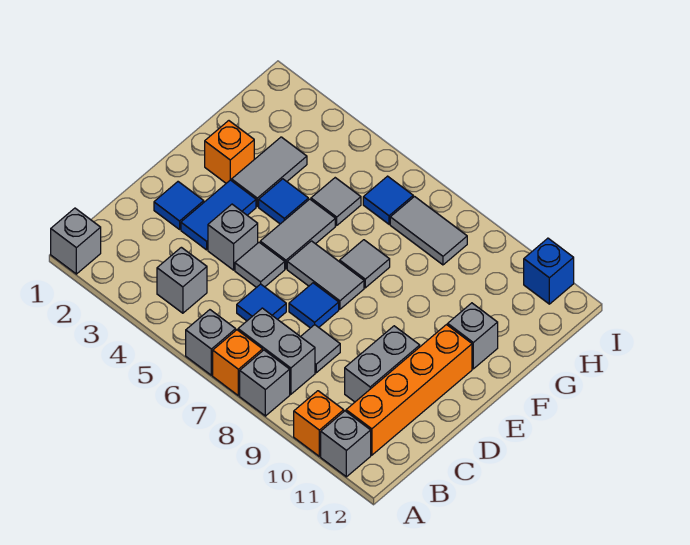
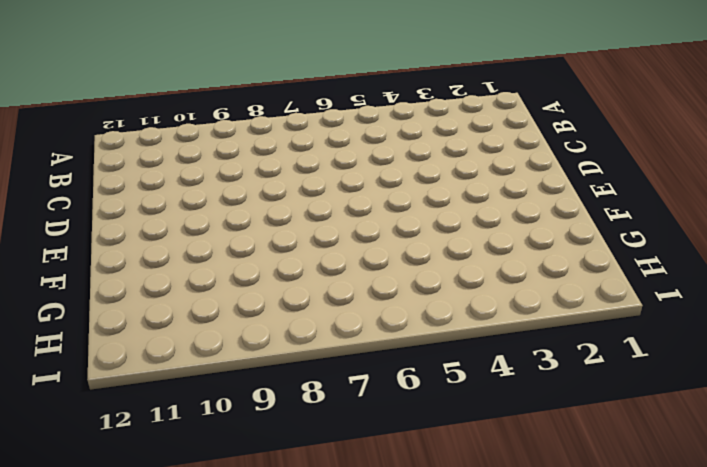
none -> grey brick A1 level 1
none -> grey brick A6 level 1
none -> orange brick A7 level 1

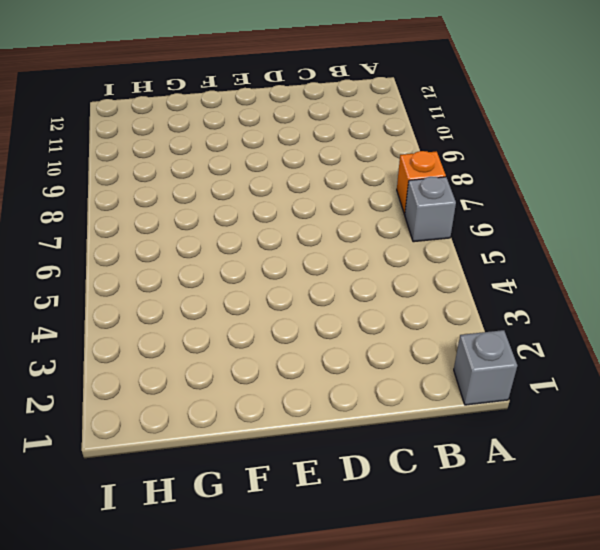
none -> grey brick A8 level 1
none -> orange brick A10 level 1
none -> grey brick A11 level 1

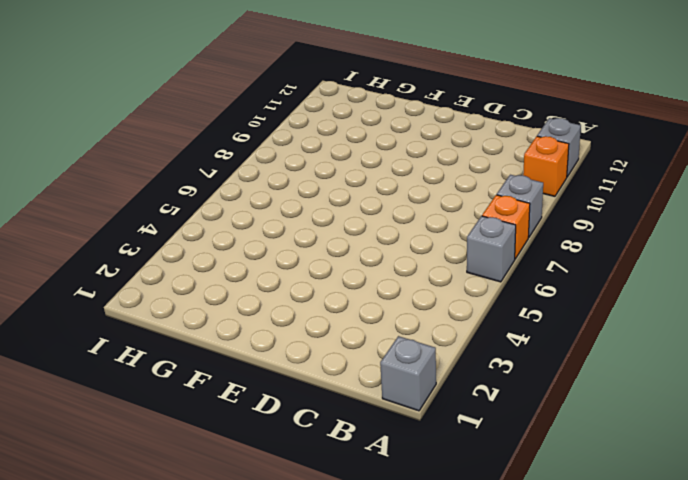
none -> grey brick B4 level 1
none -> grey brick B7:B8 level 1
none -> orange brick B11:E11 level 1

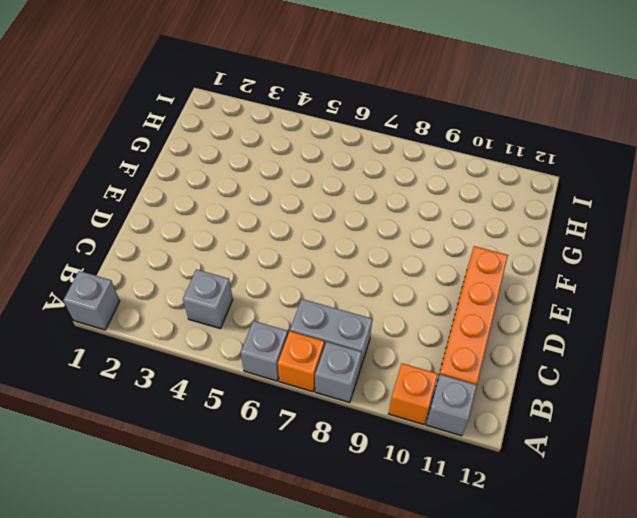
none -> blue tile C6 level 1
none -> grey tile C8 level 1
none -> grey brick C10:D10 level 1

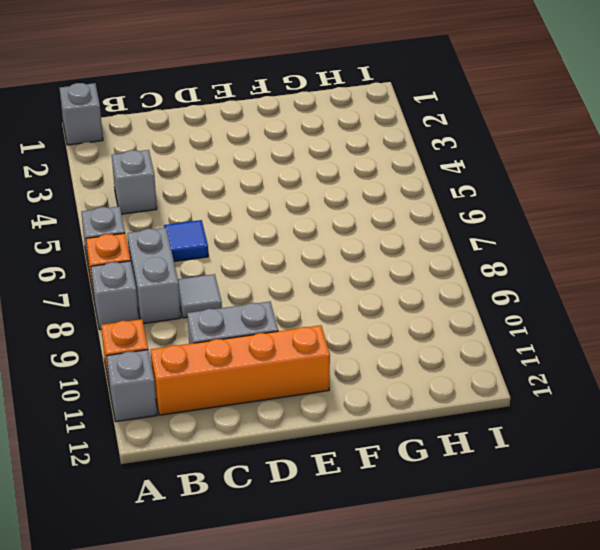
none -> blue tile D2 level 1
none -> blue tile D3:E3 level 1
none -> grey brick D4 level 1

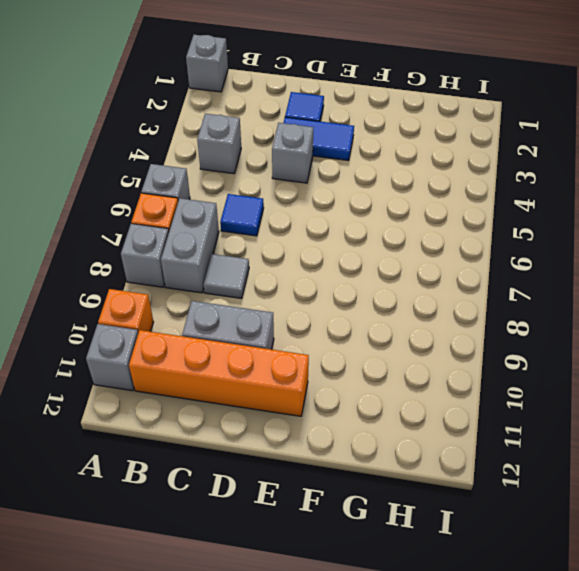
none -> grey tile D5 level 1
none -> blue tile D7 level 1
none -> grey tile E5:F5 level 1

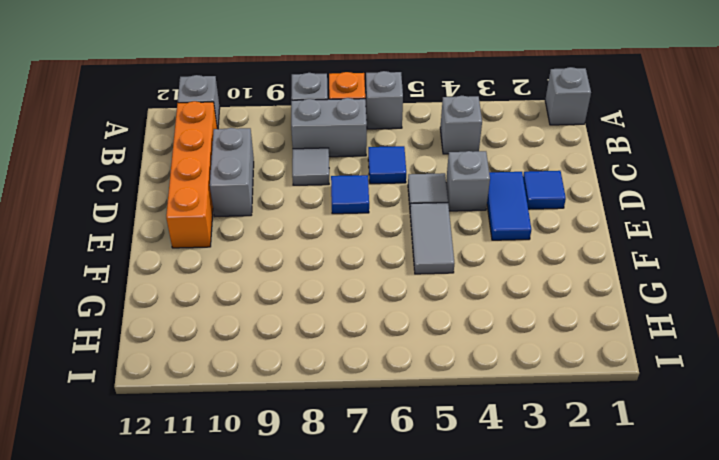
none -> orange brick A10 level 1
none -> grey tile E6:E7 level 1
none -> orange brick F2 level 1

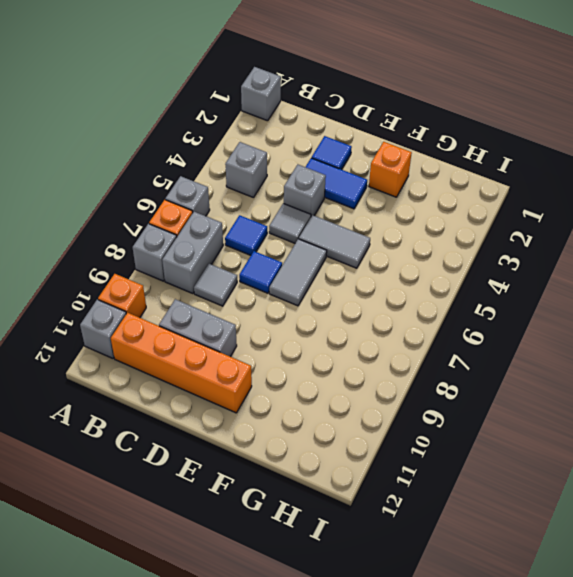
none -> grey tile F3:G3 level 1
none -> blue tile F4 level 1
none -> grey tile F7 level 1

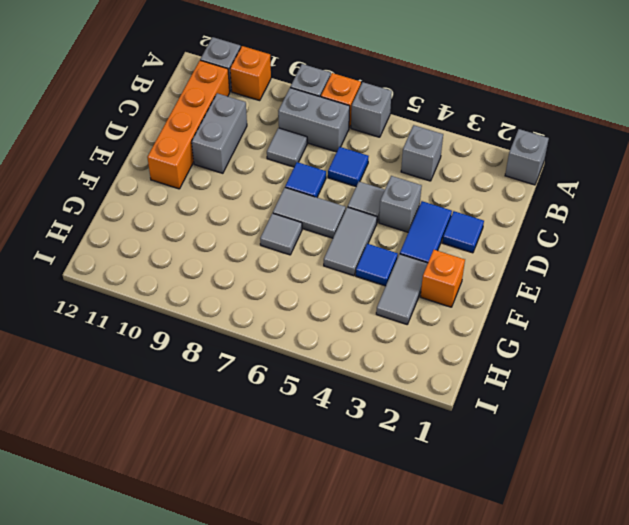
none -> grey brick F11 level 1
none -> grey tile G5 level 1
none -> blue tile H6 level 1

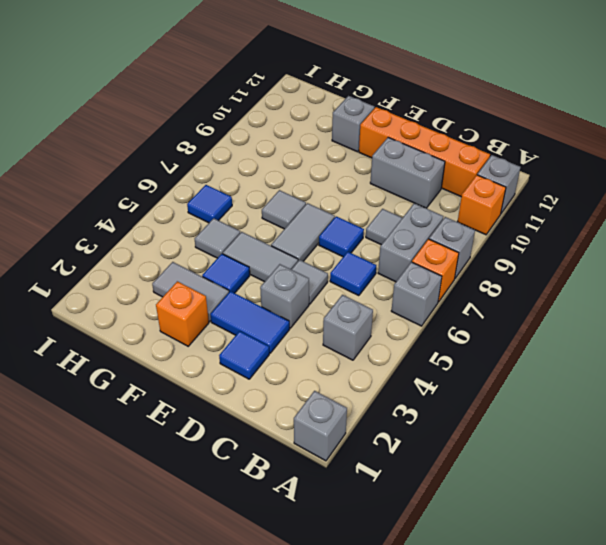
none -> grey tile H7:H8 level 1
none -> blue brick I11 level 1

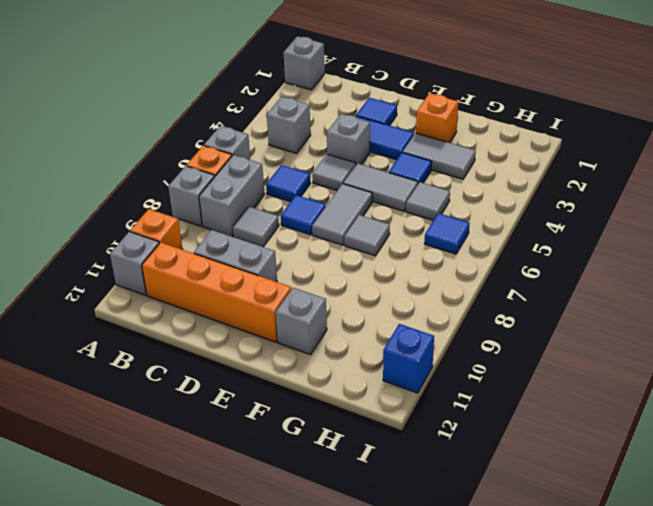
none -> grey tile H7:H8 level 1

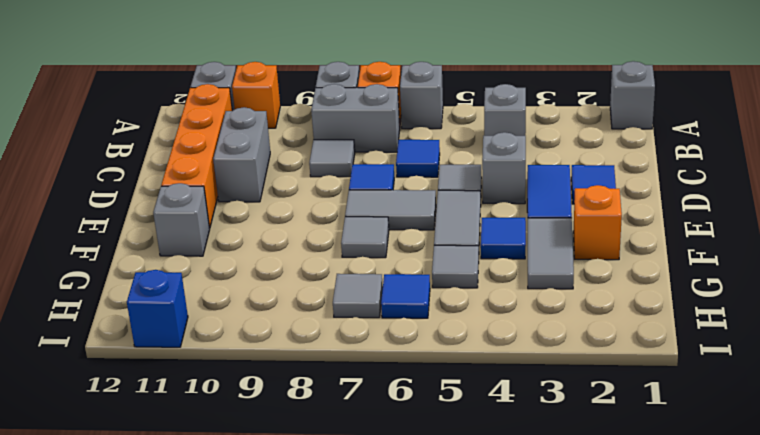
grey tile H7 level 1 -> grey tile H7:H8 level 1

